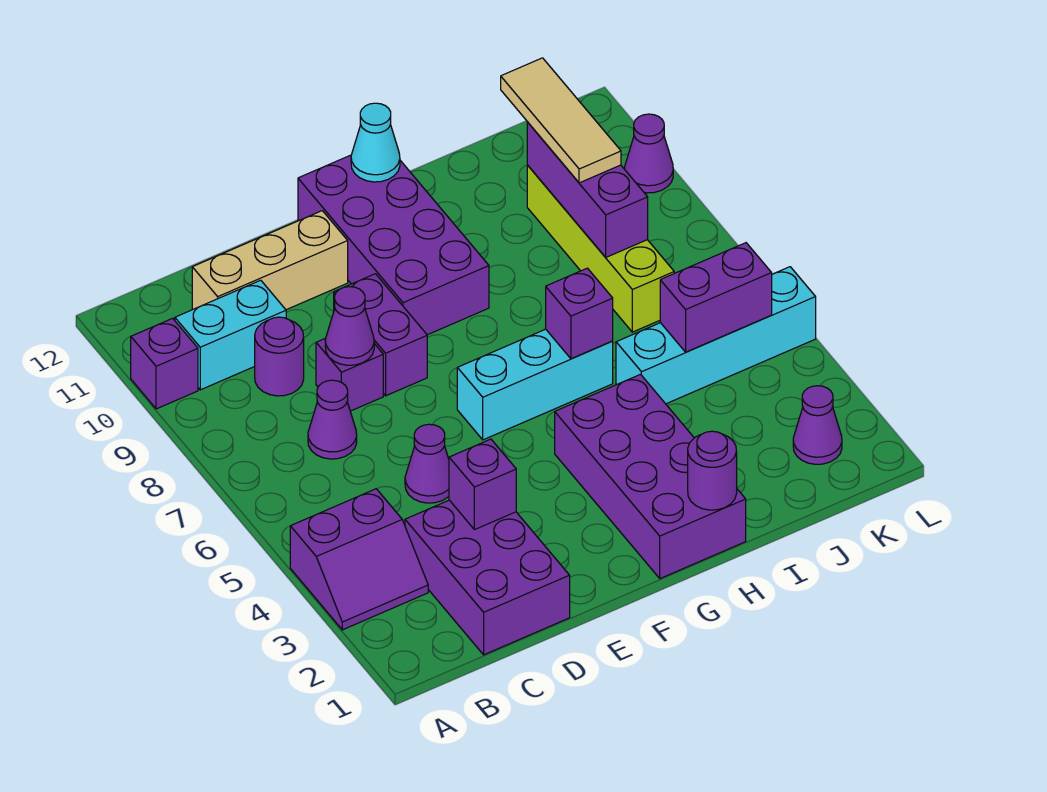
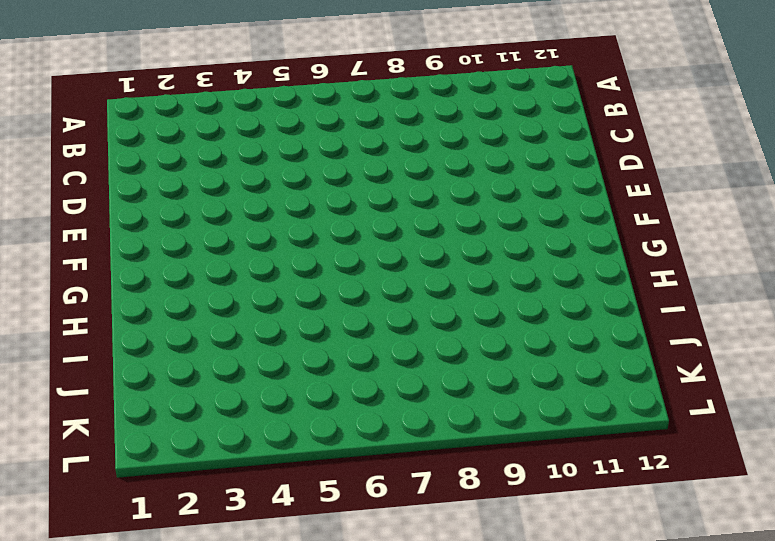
none -> purple slope A3:B4 level 1 top 4
none -> purple brick A10 level 1
none -> cyan brick B10:C10 level 1

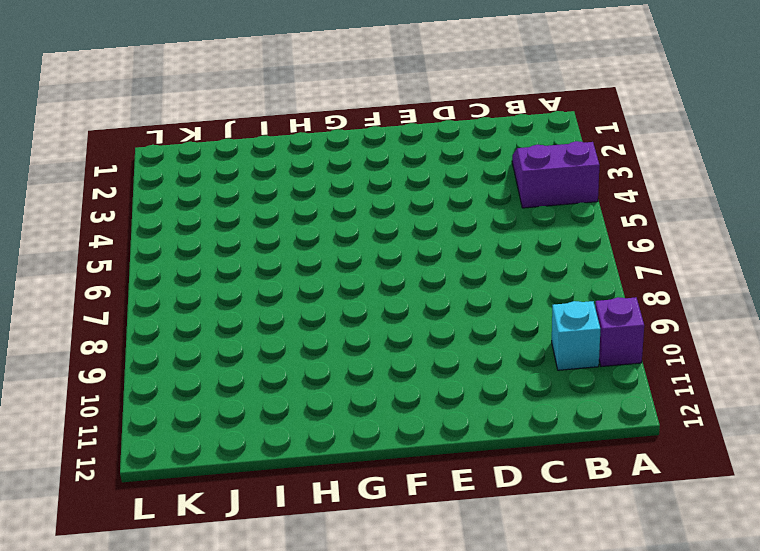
cyan brick B10 level 1 -> cyan brick B10:C10 level 1
none -> purple brick C1:D3 level 1
none -> purple cone C7 level 1
none -> purple round brick C9 level 1

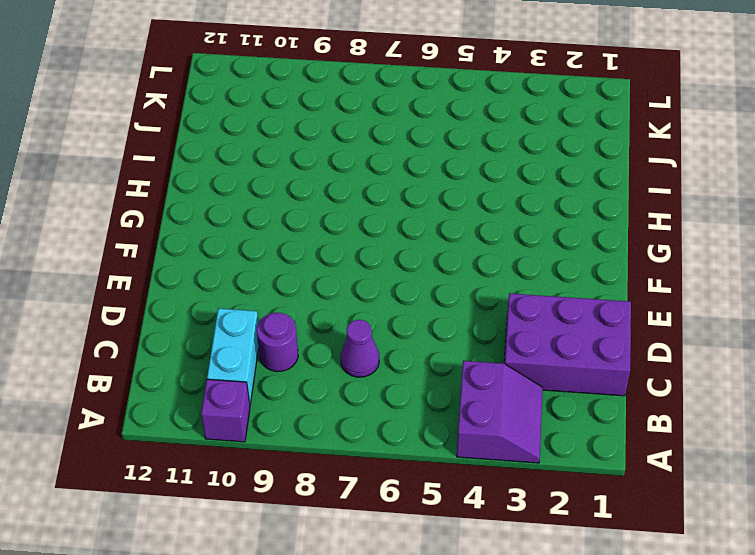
none -> tan brick C11:E11 level 1
none -> purple cone D5 level 1
none -> purple brick D8 level 1

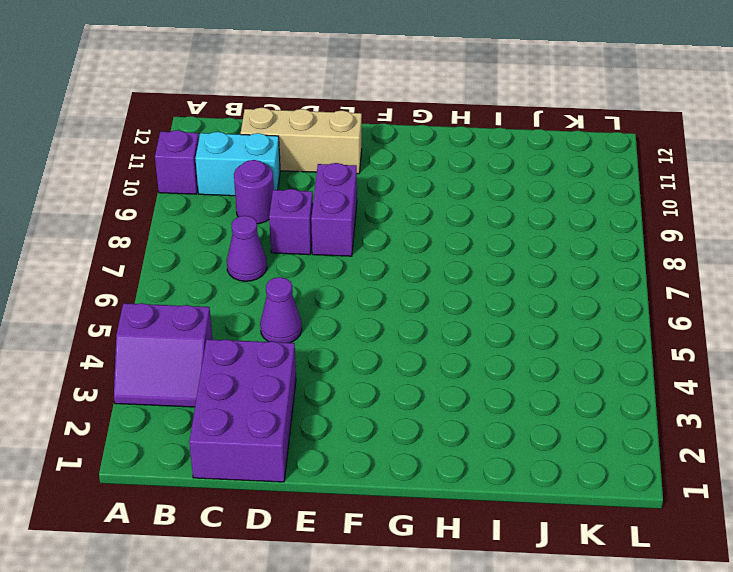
none -> cyan brick F6:H6 level 1
none -> purple brick F9:G12 level 1
none -> purple brick G1:H4 level 1

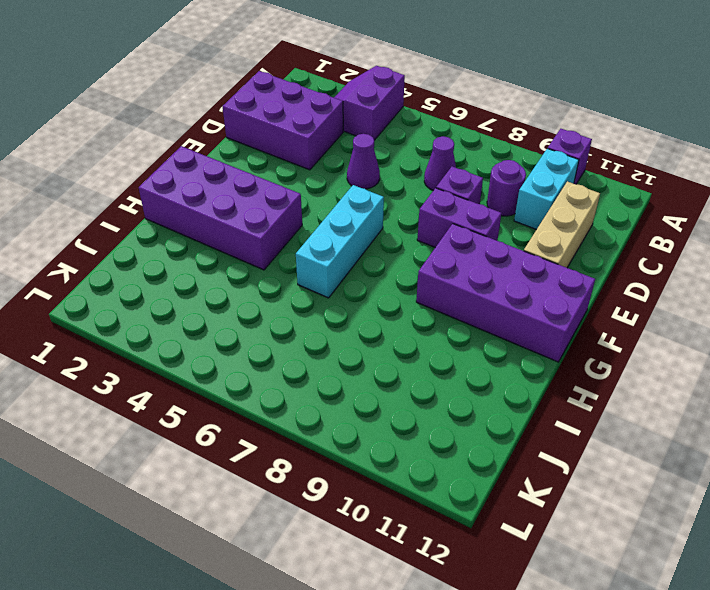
none -> cyan brick I5:L5 level 1
none -> lime brick J7:J10 level 1
none -> purple cone K2 level 1

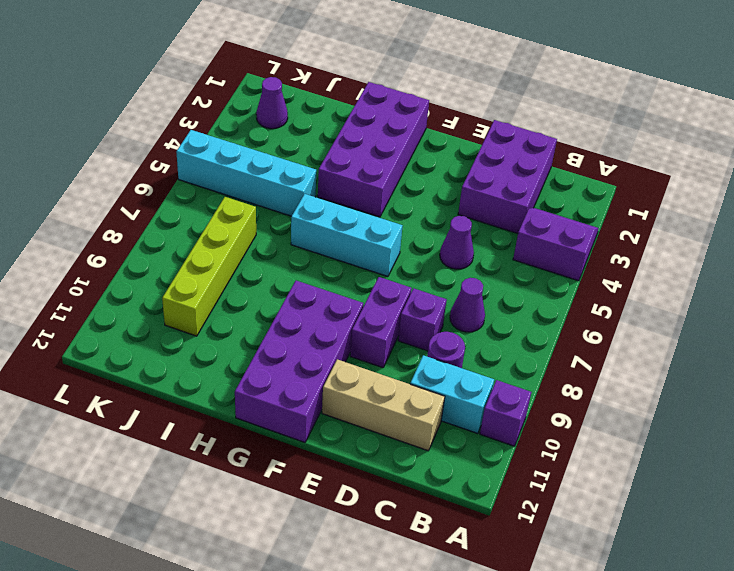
none -> purple cone L10 level 1
none -> purple brick D3 level 2
none -> purple cone D8 level 2

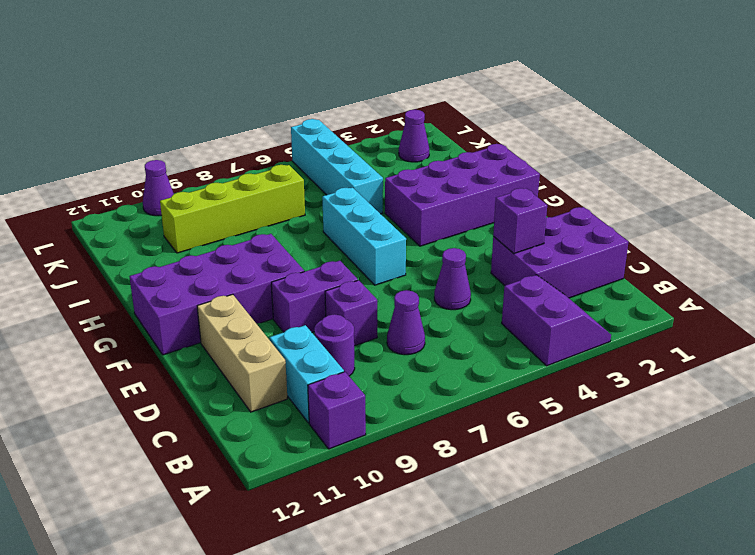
none -> purple cone D8 level 2
none -> cyan cone G12 level 2
none -> purple round brick H1 level 2

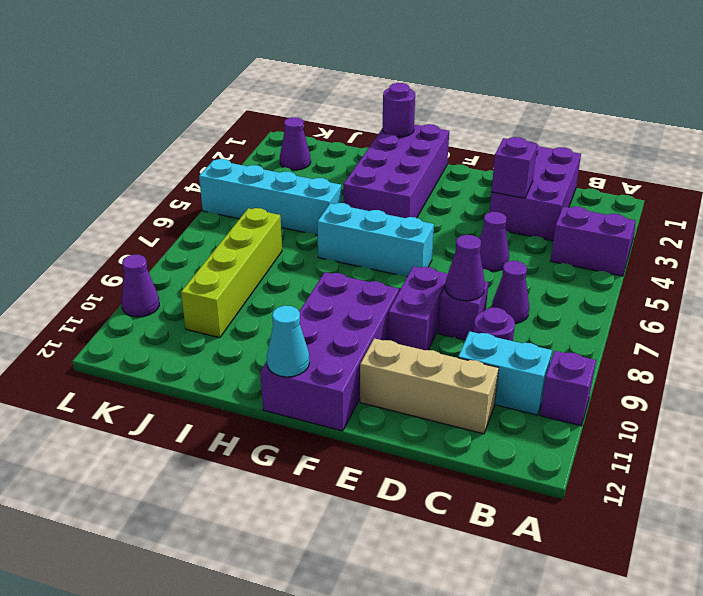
none -> purple brick H6 level 2
none -> purple brick J5:K5 level 2
none -> purple brick J8:J10 level 2

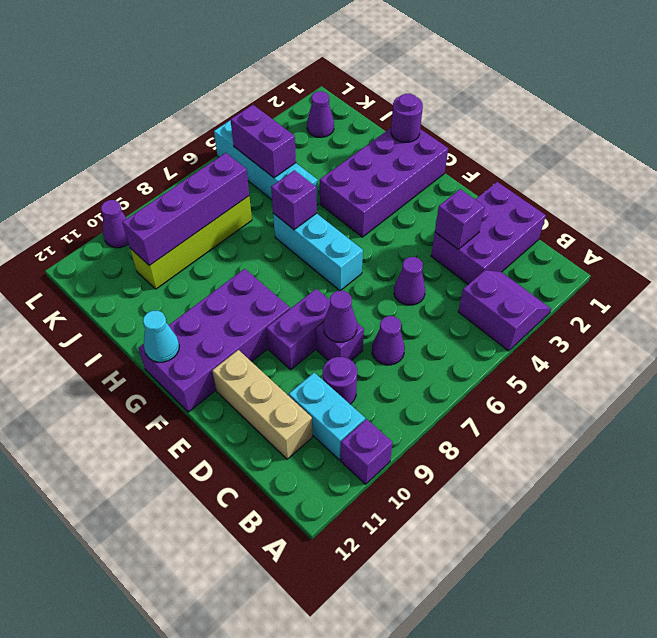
purple brick J7:J10 level 2 -> purple brick J8:J10 level 2
none -> tan tile J9:J11 level 3

